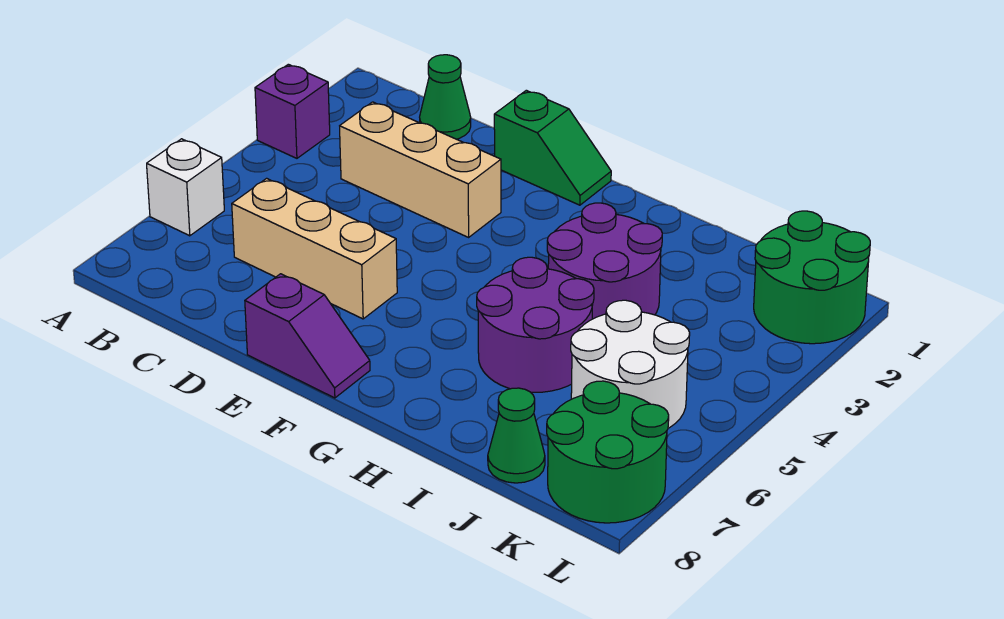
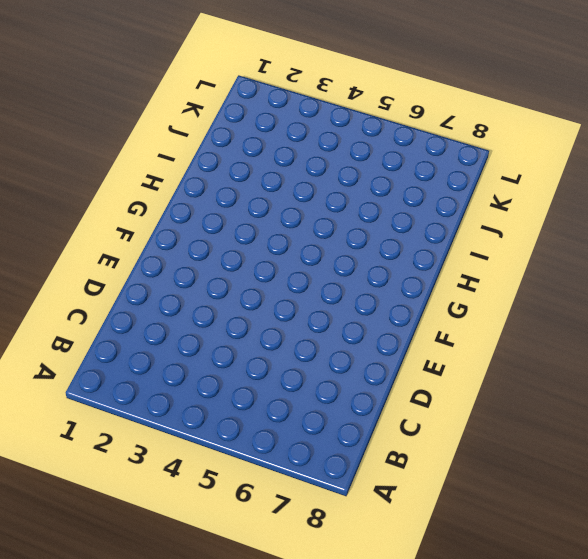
none -> purple brick A3 level 1
none -> white brick A6 level 1
none -> green cone C1 level 1

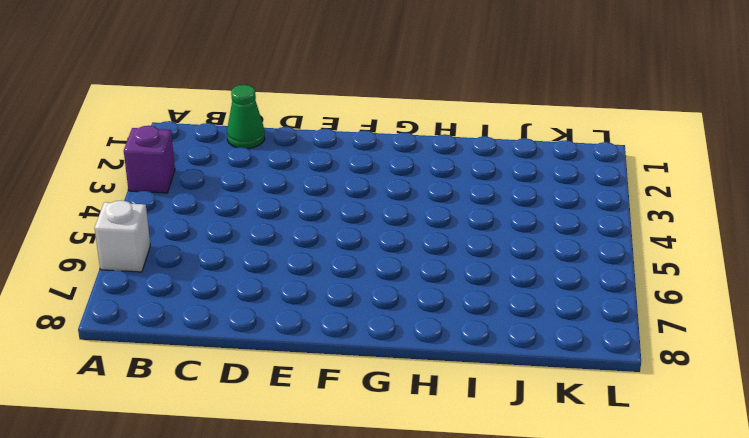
none -> tan brick C3:E3 level 1
none -> tan brick C6:E6 level 1
none -> green slope E1:F1 level 1 top E

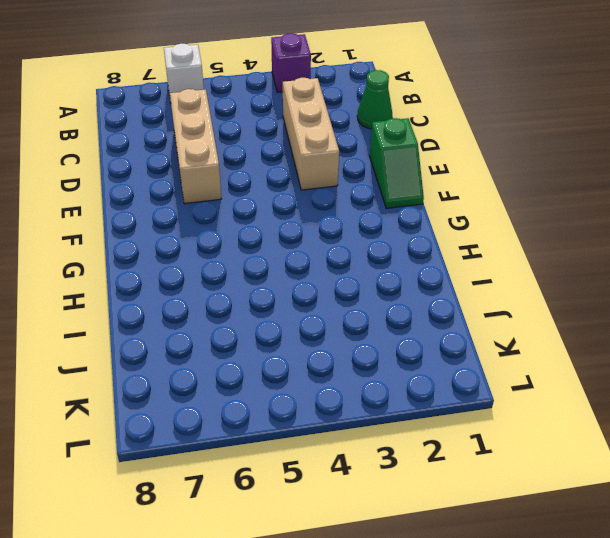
none -> purple slope E8:F8 level 1 top E
none -> purple round brick H3:I4 level 1
none -> purple round brick H5:I6 level 1

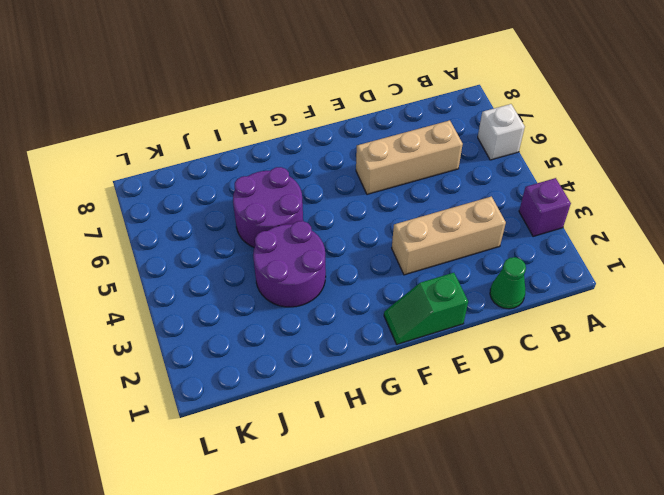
none -> purple slope E8:F8 level 1 top E
none -> white round brick J5:K6 level 1
none -> green cone J8 level 1

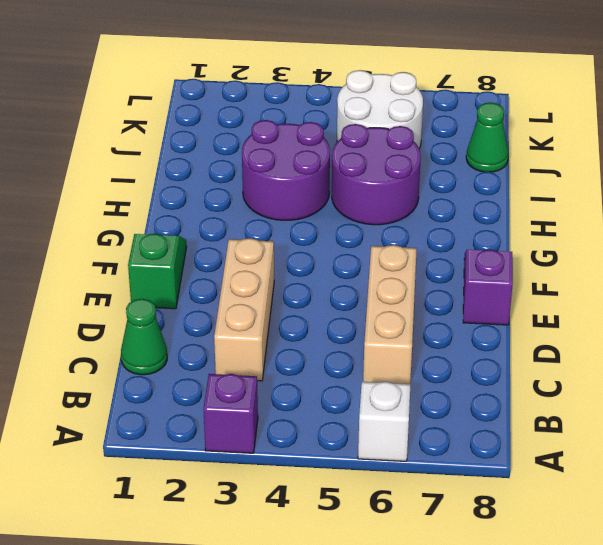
none -> green round brick K1:L2 level 1
none -> green round brick K7:L8 level 1

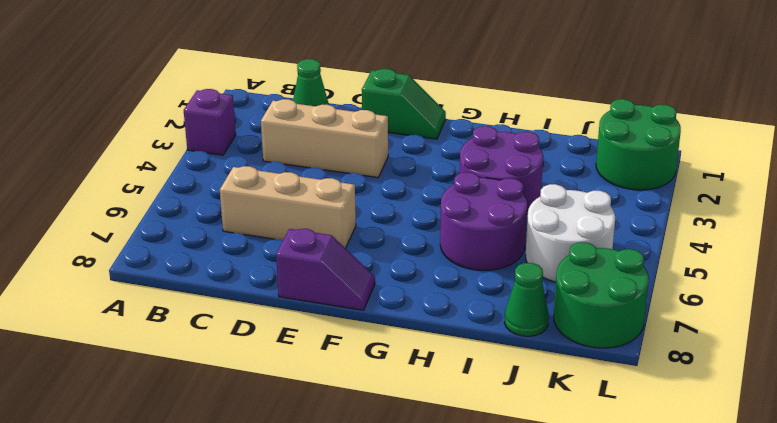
none -> white brick A6 level 1

